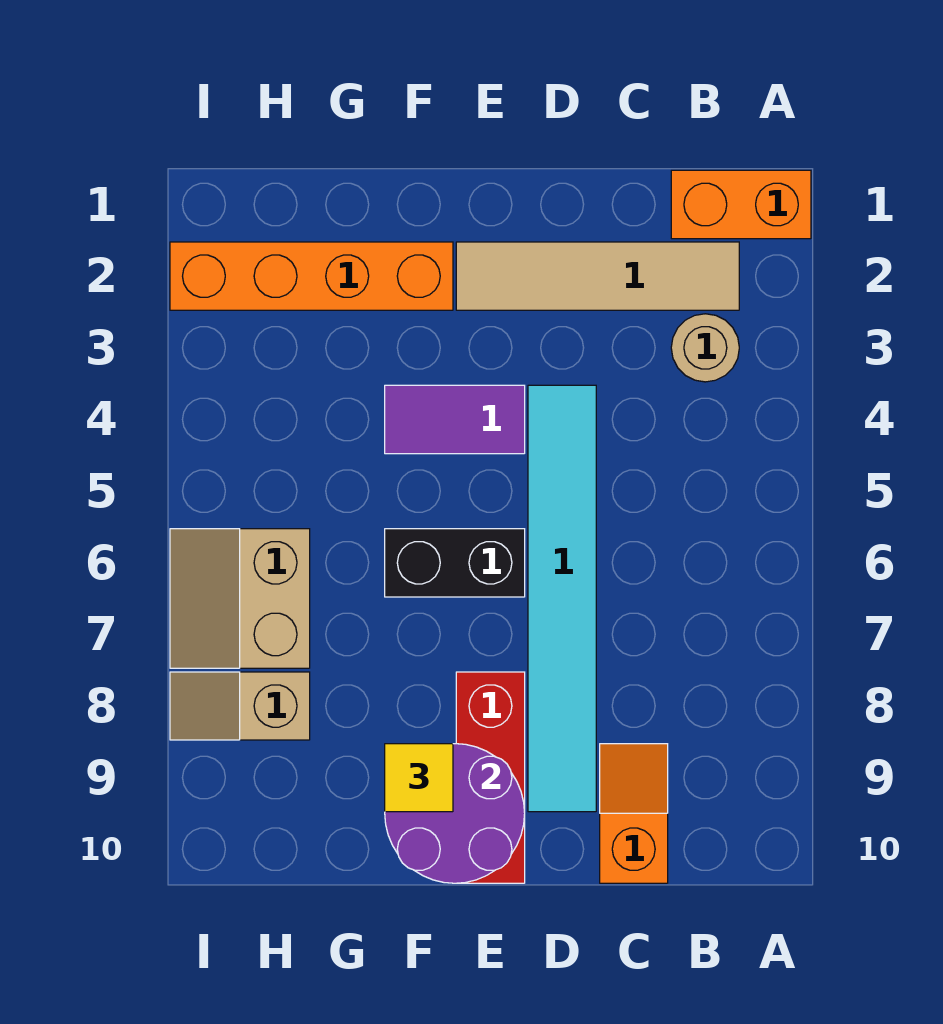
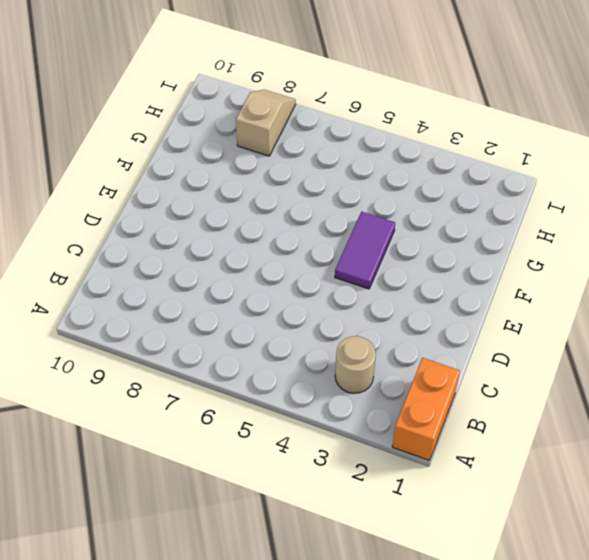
none -> tan tile B2:E2 level 1
none -> orange slope C9:C10 level 1 top 10
none -> cyan tile D4:D9 level 1

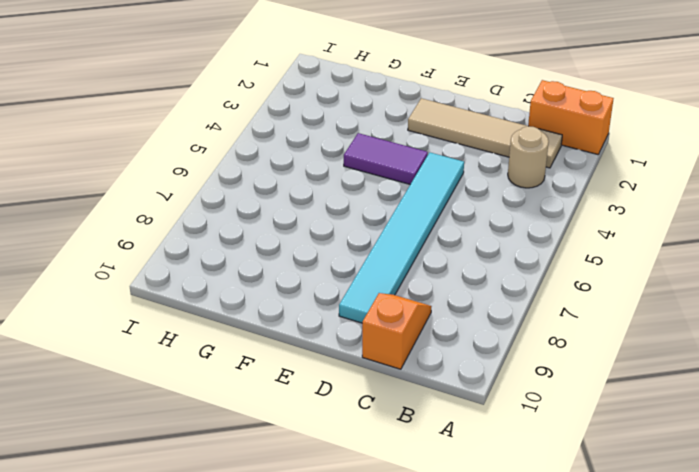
none -> black brick E6:F6 level 1
none -> red brick E8:E10 level 1
none -> orange brick F2:I2 level 1

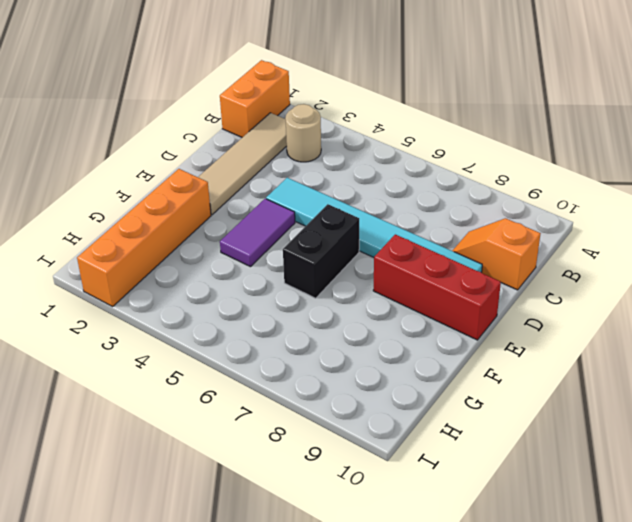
none -> tan slope H6:I7 level 1 top H
none -> tan slope H8:I8 level 1 top H
none -> purple round brick E9:F10 level 2

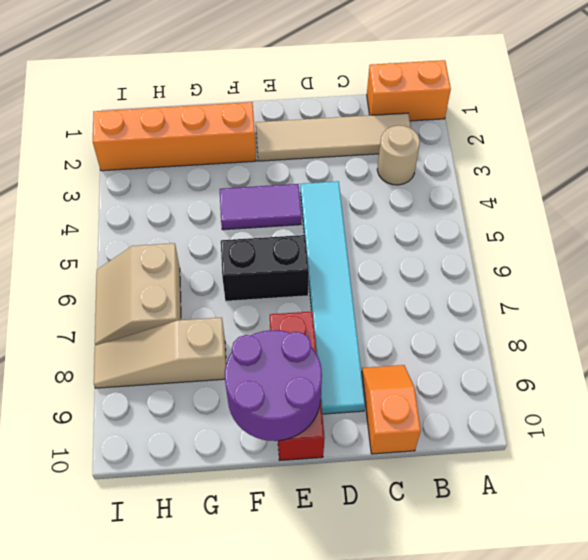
tan slope G8:I8 level 1 top G -> tan slope H8:I8 level 1 top H
none -> yellow tile F9 level 3

